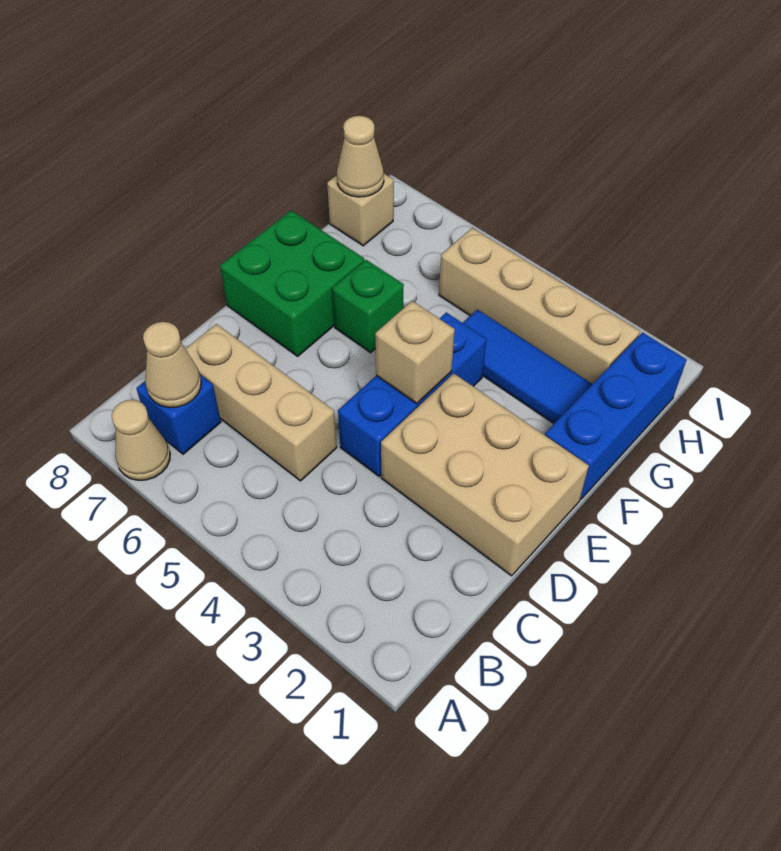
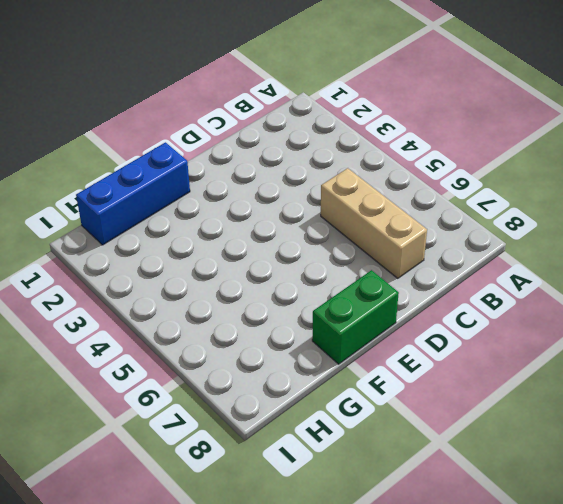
green brick E8:F8 level 1 -> green brick E7:F8 level 1
none -> tan cone A7 level 1
none -> blue brick B7 level 1
none -> tan brick D1:E3 level 1

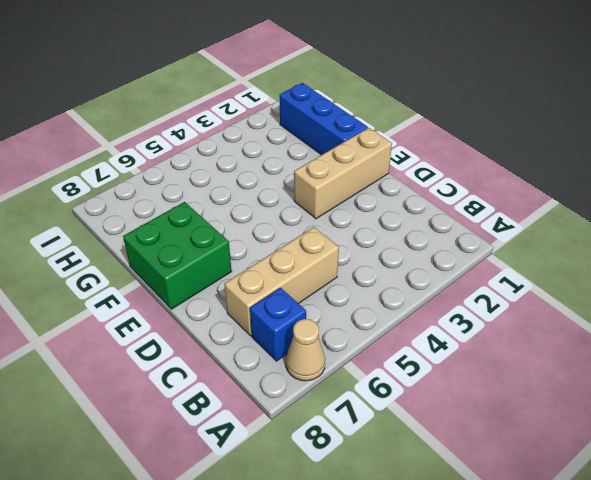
tan brick E1:E3 level 1 -> tan brick D1:E3 level 1
none -> blue brick D4:F4 level 1
none -> green brick F6 level 1
none -> blue tile G2:G4 level 1

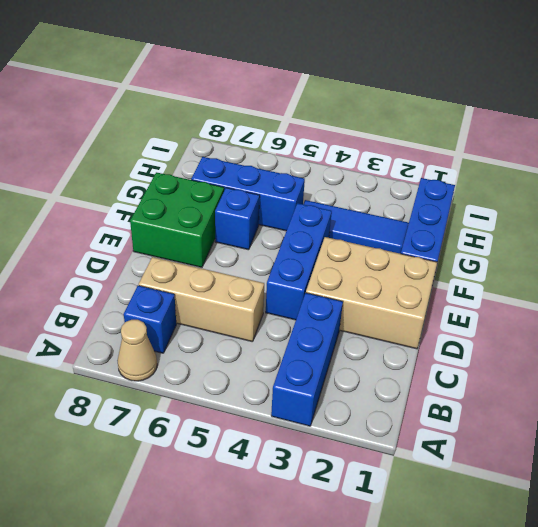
blue brick A3:C3 level 1 -> none
blue brick F6 level 1 -> green brick F6 level 1
blue brick G5:G7 level 1 -> none
none -> tan brick H2:H5 level 1
none -> tan brick H8 level 1
none -> tan cone B7 level 2

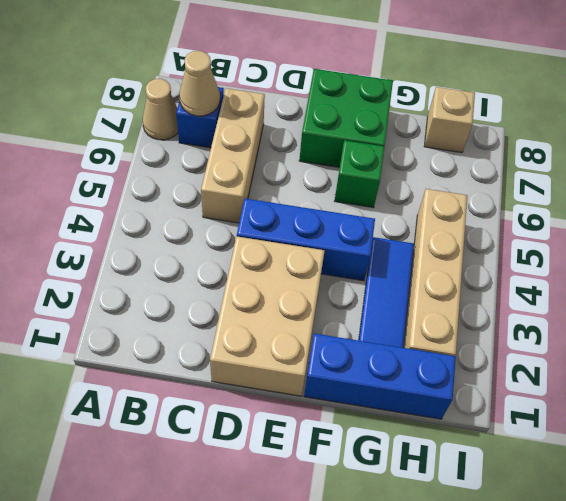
none -> tan brick E4 level 2
none -> tan cone H8 level 2

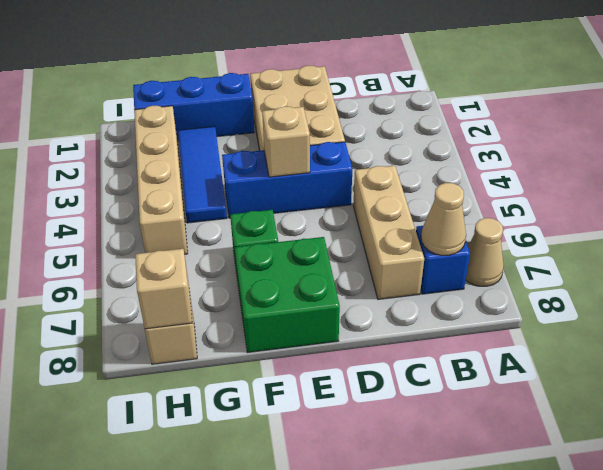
tan brick H8 level 2 -> tan cone H8 level 2

